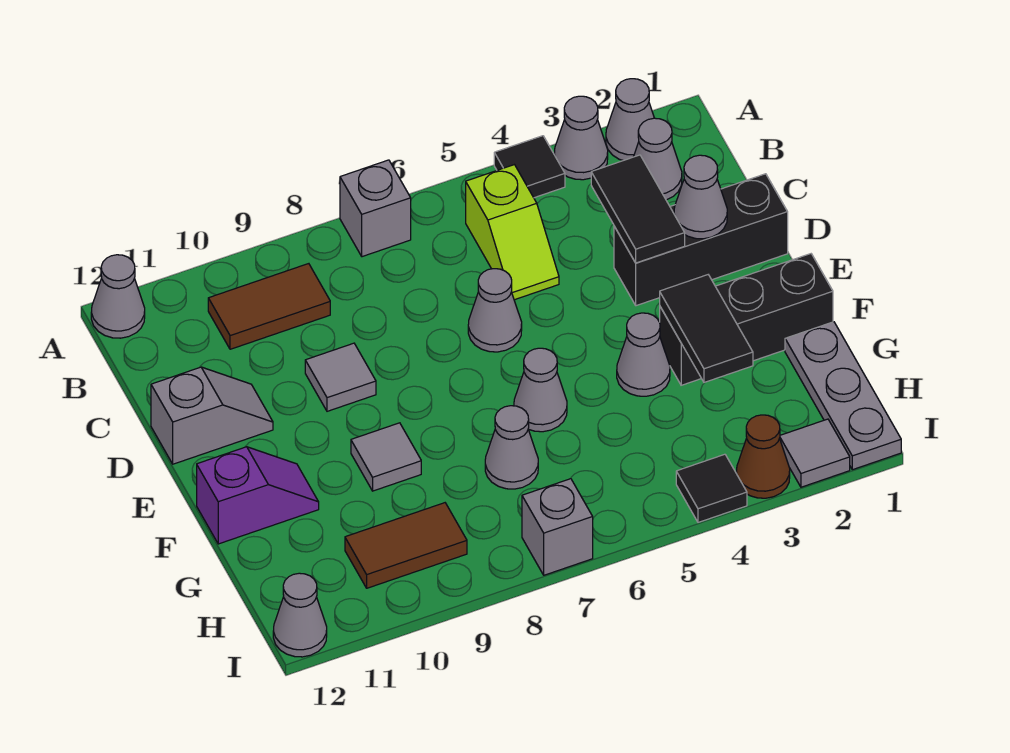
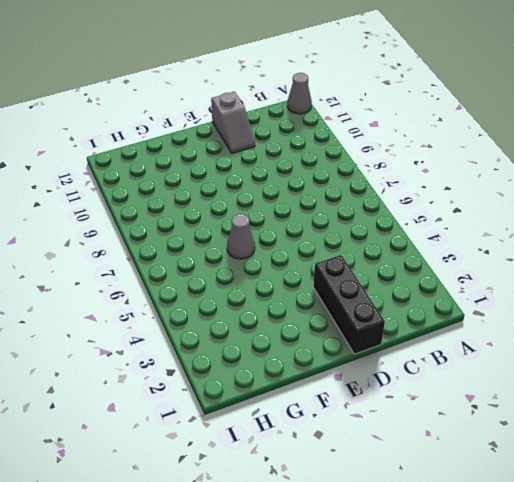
none -> grey cone A2 level 1
none -> grey cone A3 level 1
none -> black tile A4 level 1

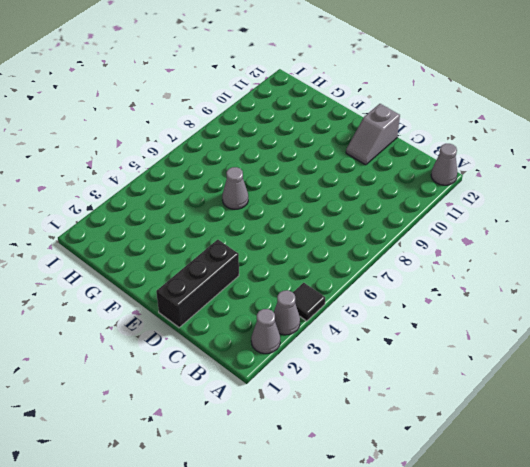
none -> grey brick A7 level 1
none -> grey cone B2 level 1
none -> lime slope B5:C5 level 1 top B

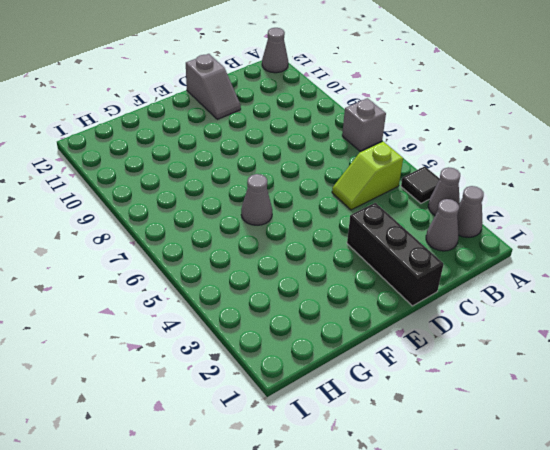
none -> brown tile B9:B10 level 1
none -> grey cone D6 level 1
none -> grey tile D9 level 1

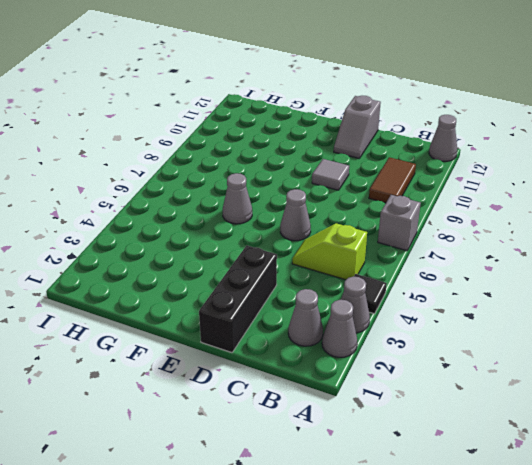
none -> black brick F1:F3 level 1
none -> grey cone F4 level 1
none -> grey tile F9 level 1

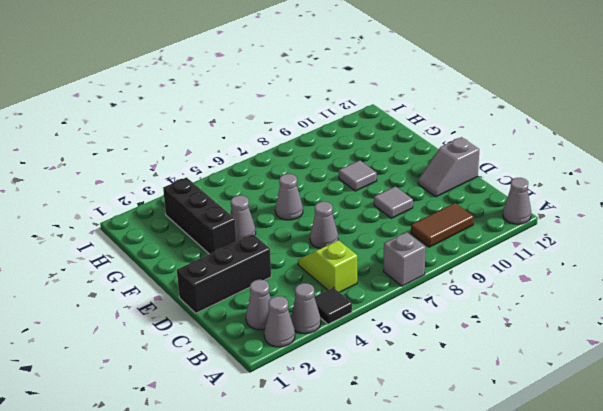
black brick F3:H3 level 1 -> black brick F1:F3 level 1
none -> purple slope F11:F12 level 1 top 12
none -> grey plate G1:I1 level 1
none -> grey cone G7 level 1

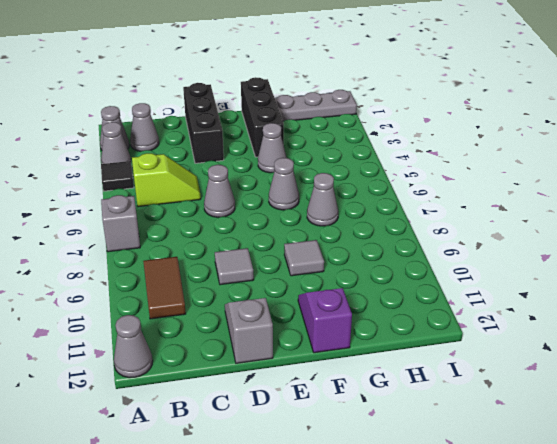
none -> brown tile H9:H10 level 1
none -> grey tile I2 level 1
none -> brown cone I3 level 1

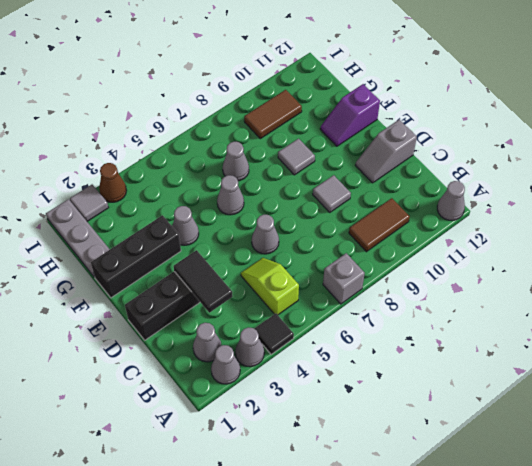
none -> black tile I4 level 1
none -> grey brick I7 level 1
none -> grey cone I12 level 1

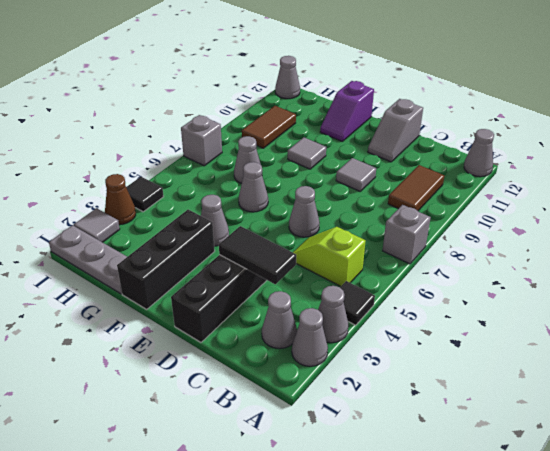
none -> grey cone D2 level 2
none -> black tile F3:G3 level 2

